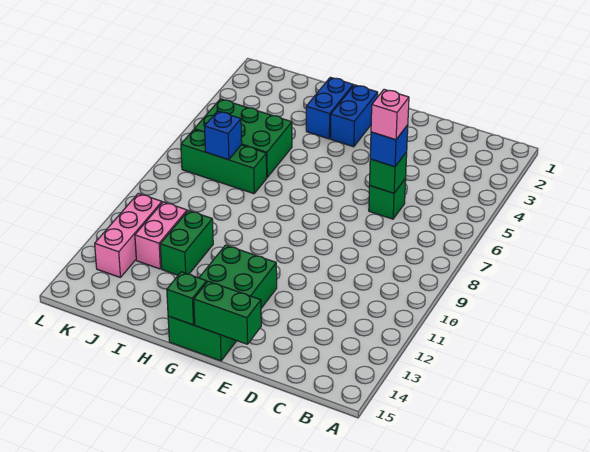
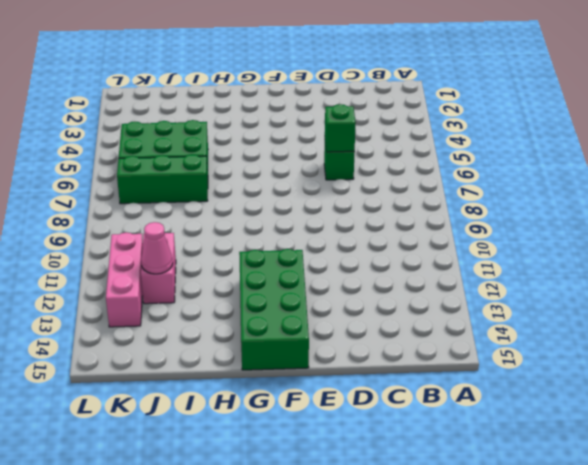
pink cone J12 level 2 -> none
none -> blue brick G2:G3 level 1
none -> blue brick H2:H3 level 1
none -> green brick I11:I12 level 1

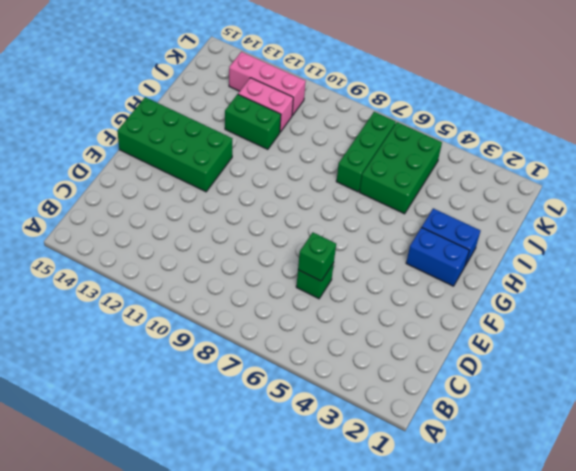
none -> green brick E15:F15 level 2
none -> green brick G15 level 2
none -> blue brick J7 level 2

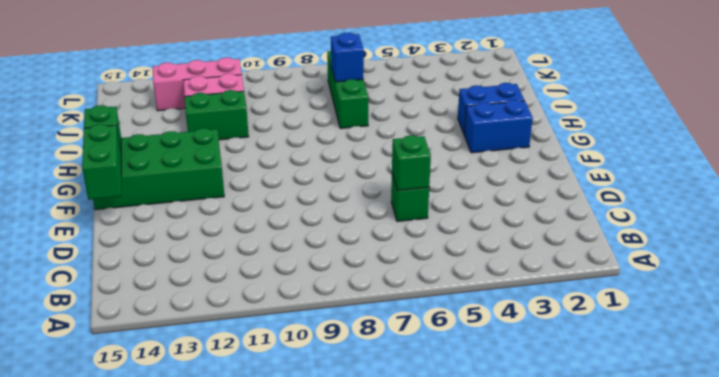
none -> green brick I5:K6 level 1
none -> blue brick D6 level 3
none -> pink brick D6 level 4

